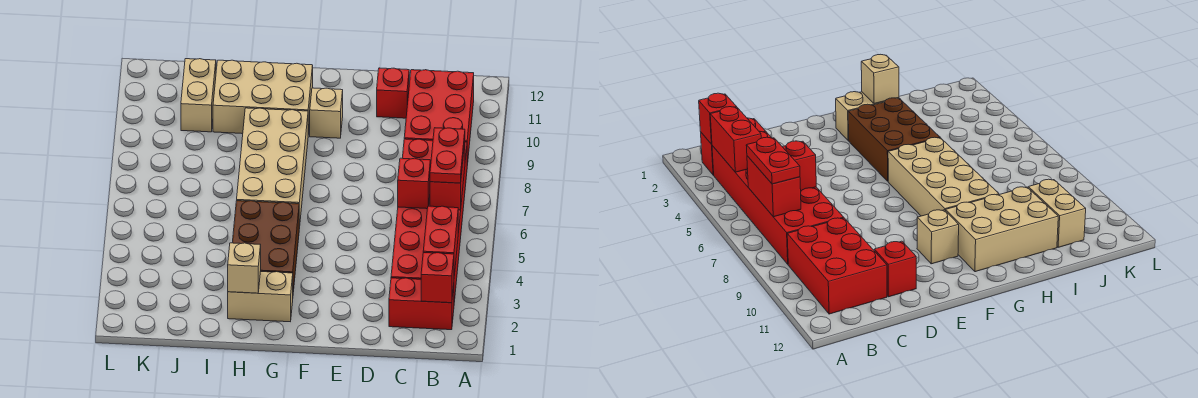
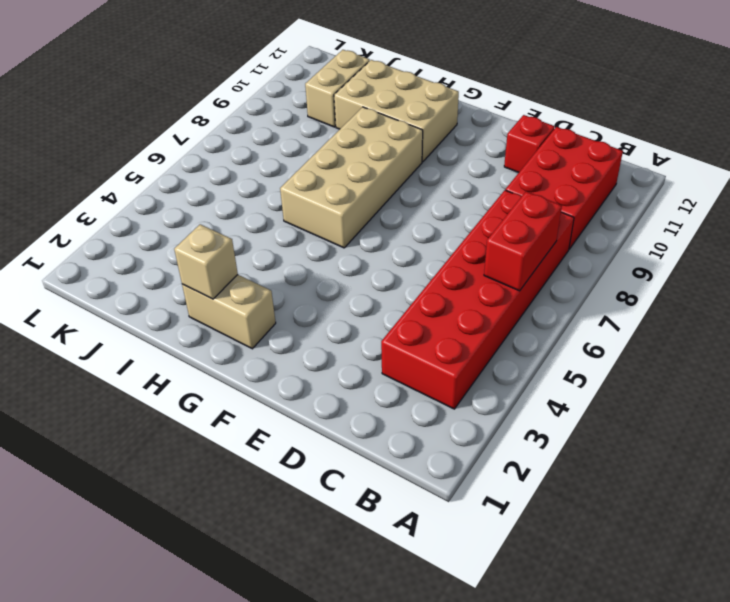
none -> red brick B2:C2 level 1
none -> tan brick F10 level 1
none -> brown brick G3:H5 level 1

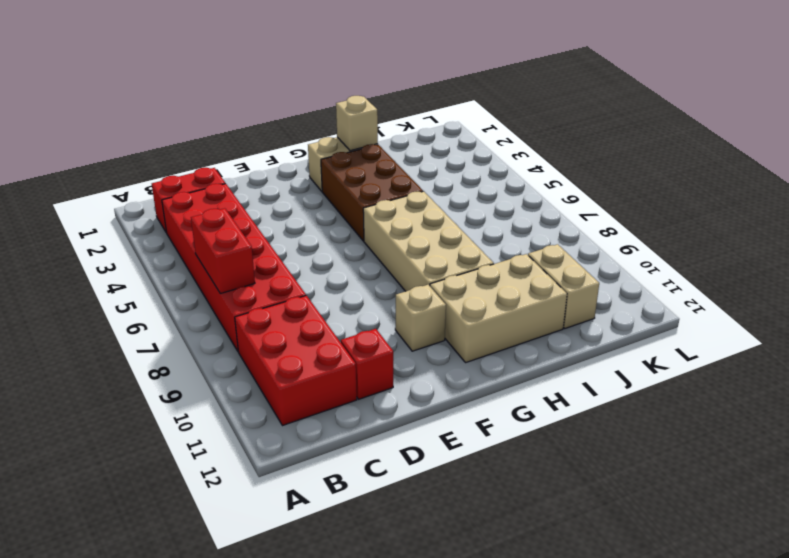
none -> red brick B2 level 2
none -> red brick B3:B4 level 2
none -> red brick C6 level 2

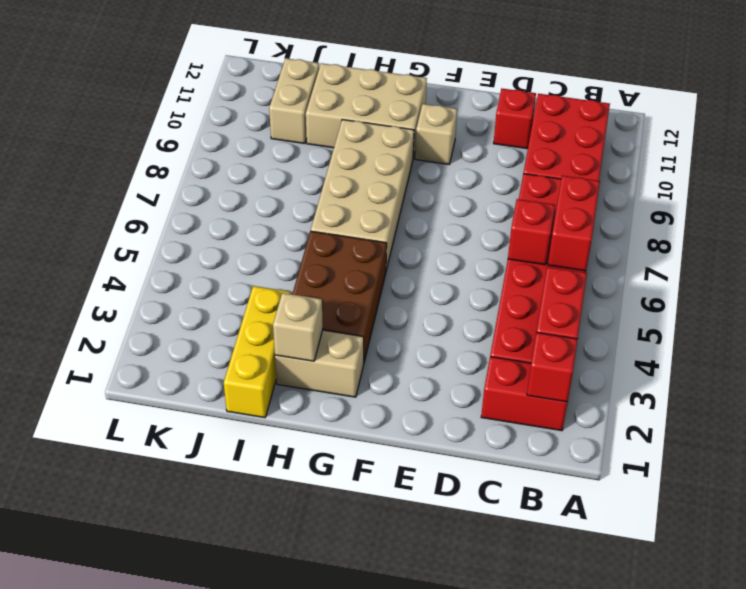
yellow brick I1:I3 level 1 -> none
none -> red plate B6:B7 level 3

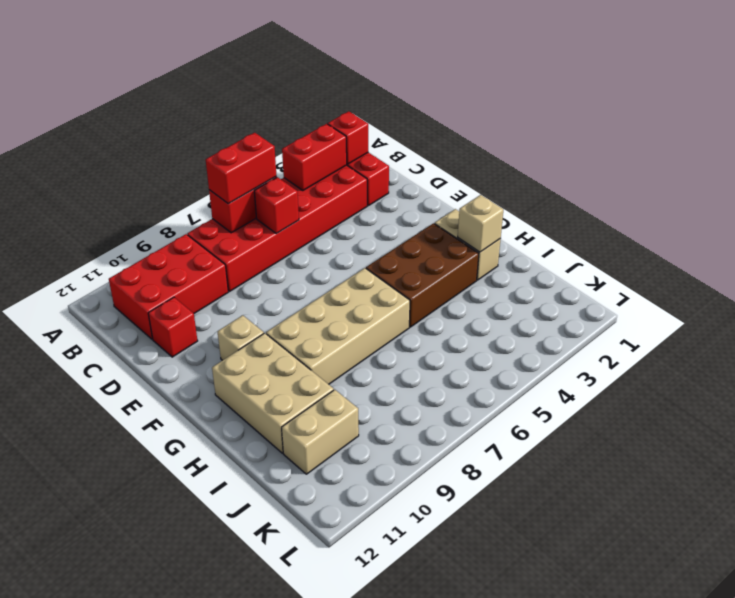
red brick B6:B7 level 3 -> red plate B6:B7 level 3

